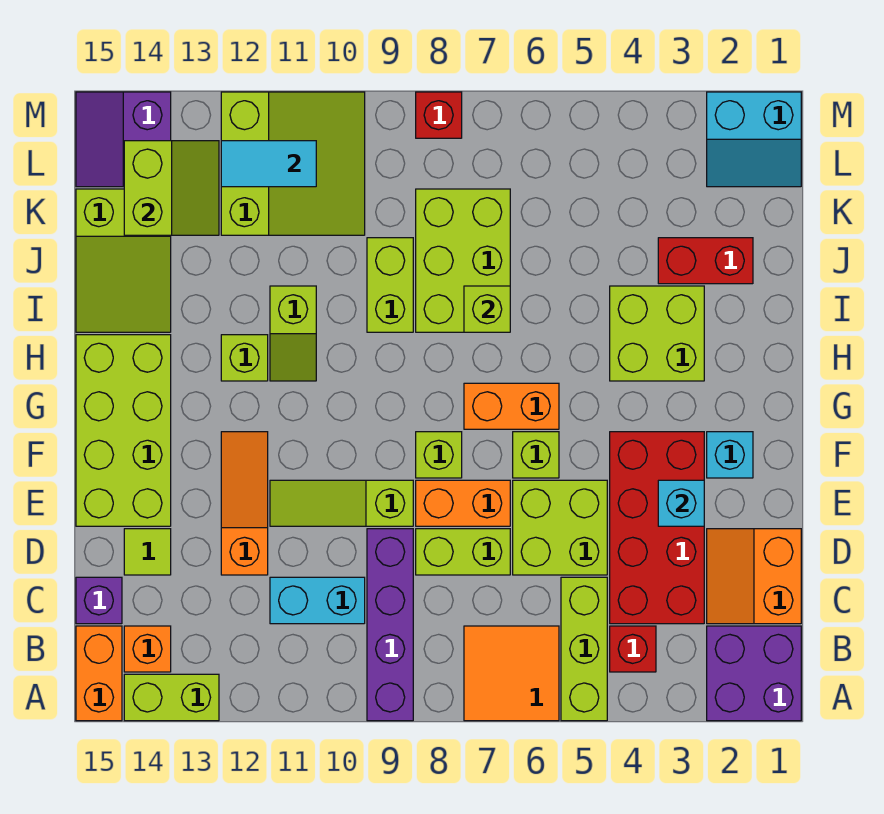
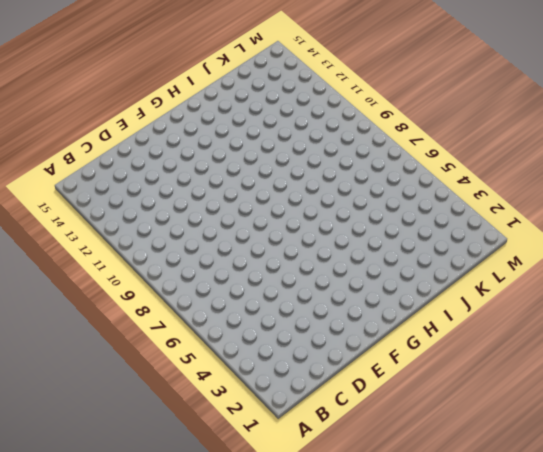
none -> purple brick A1:B2 level 1
none -> lime brick A5:C5 level 1
none -> orange tile A6:B7 level 1
none -> purple brick A9:D9 level 1

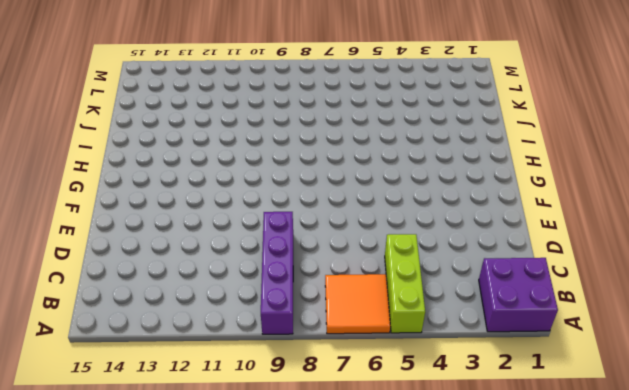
none -> lime brick A13:A14 level 1
none -> orange brick A15:B15 level 1
none -> red brick B4 level 1
none -> orange brick B14 level 1

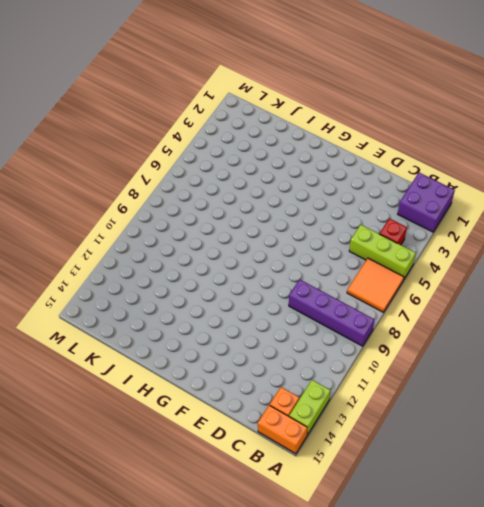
none -> orange slope C1:D2 level 1 top 1
none -> red brick C3:F4 level 1
none -> cyan brick C10:C11 level 1
none -> purple brick C15 level 1

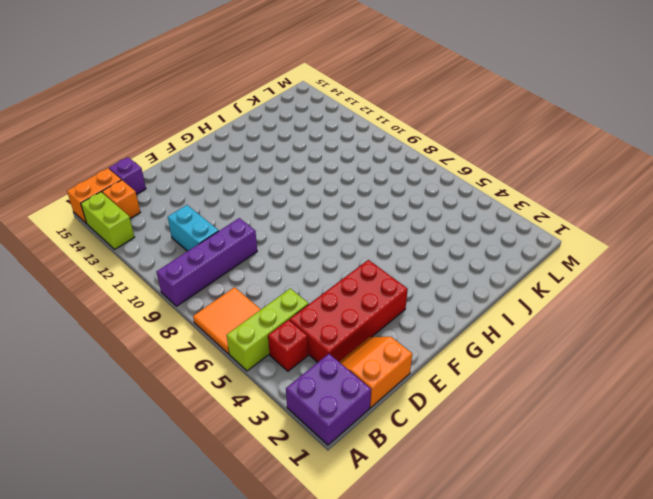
none -> lime brick D5:E6 level 1
none -> lime brick D7:D8 level 1
none -> orange slope D12:F12 level 1 top D
none -> lime tile D14 level 1

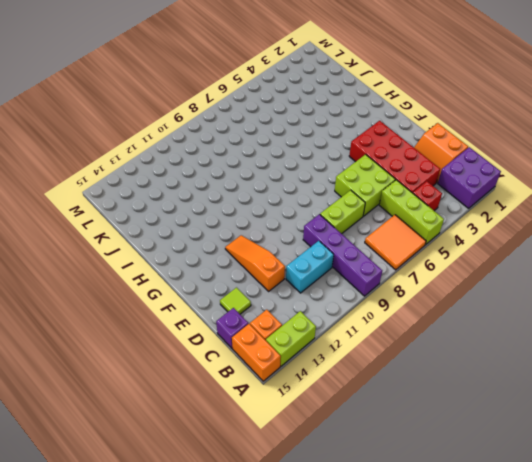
none -> orange brick E7:E8 level 1
none -> lime slope E9:E11 level 1 top 9
none -> lime brick E14:H15 level 1
none -> cyan brick F2 level 1

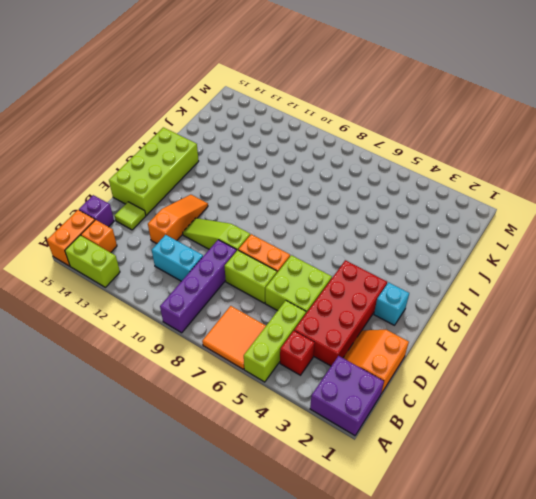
none -> lime brick F6 level 1
none -> lime brick F8 level 1
none -> orange brick G6:G7 level 1
none -> lime brick H3:I4 level 1

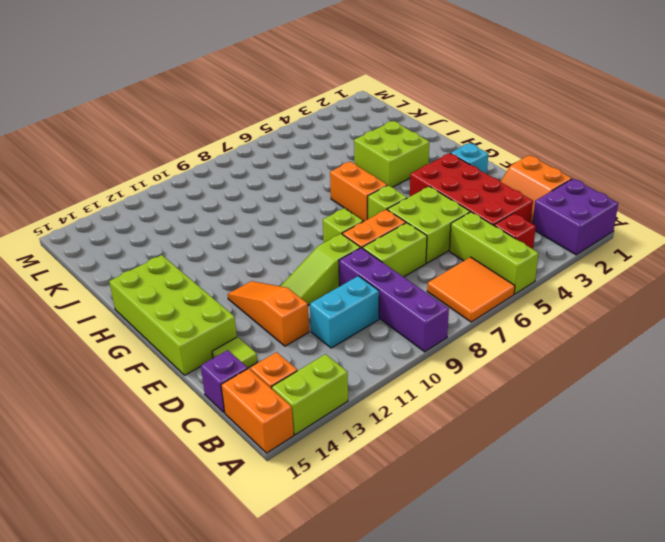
orange brick G6:H6 level 1 -> orange brick G6:G7 level 1
none -> lime slope H11:I11 level 1 top I
none -> lime brick H12 level 1
none -> lime brick I7:K8 level 1
none -> lime brick I9:J9 level 1

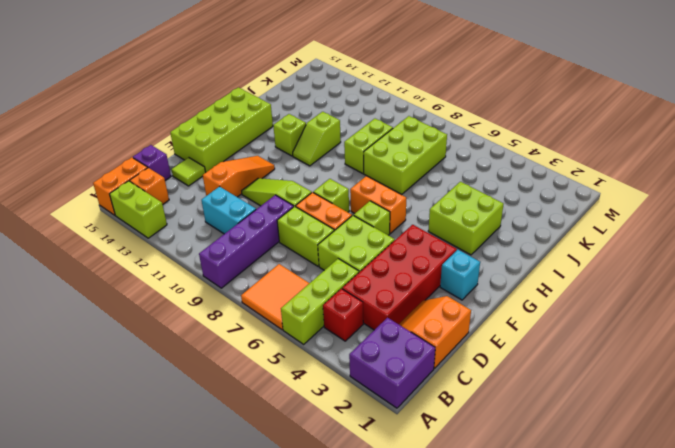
none -> lime slope I14:K15 level 1 top K
none -> red brick J2:J3 level 1
none -> lime slope K10:M12 level 1 top 12
none -> cyan slope L1:M2 level 1 top M

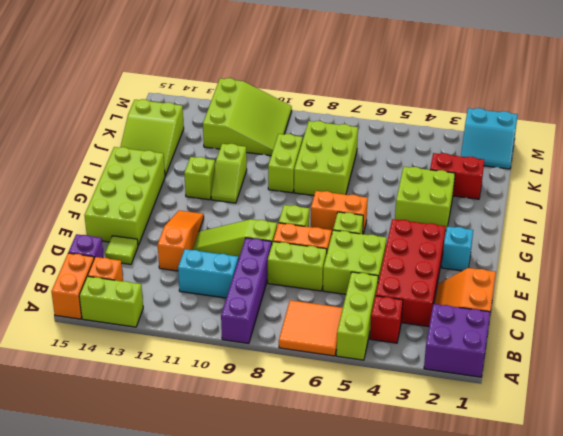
none -> purple slope L14:M15 level 1 top 14
none -> red brick M8 level 1
none -> cyan brick E3 level 2
none -> lime brick I7 level 2

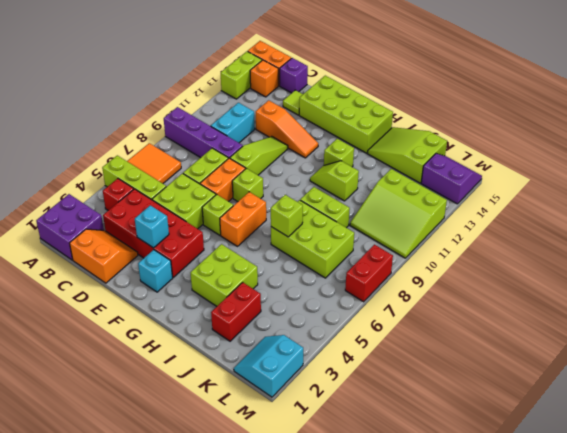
red brick M7:M8 level 1 -> red brick M8 level 1
none -> lime slope K13:L14 level 2 top 14
none -> cyan tile L11:L12 level 2

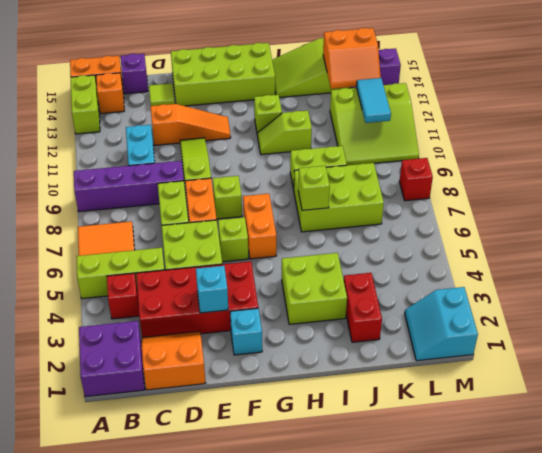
orange slope K13:L14 level 2 top 14 -> lime slope K13:L14 level 2 top 14

